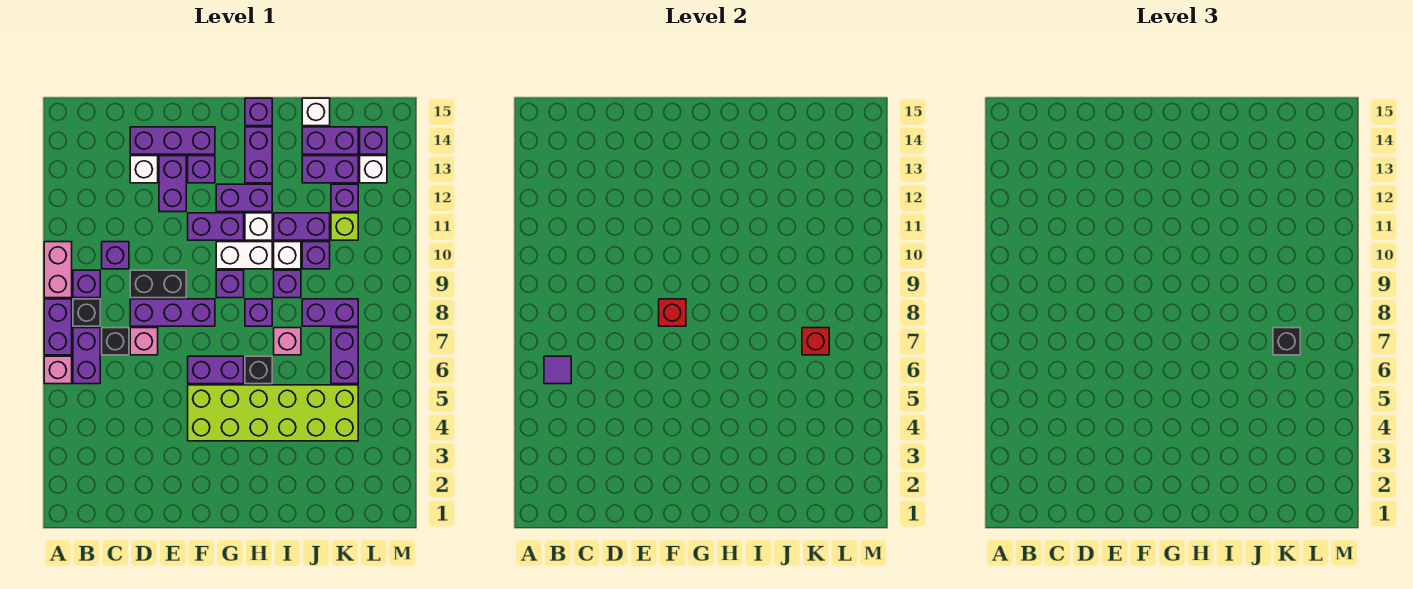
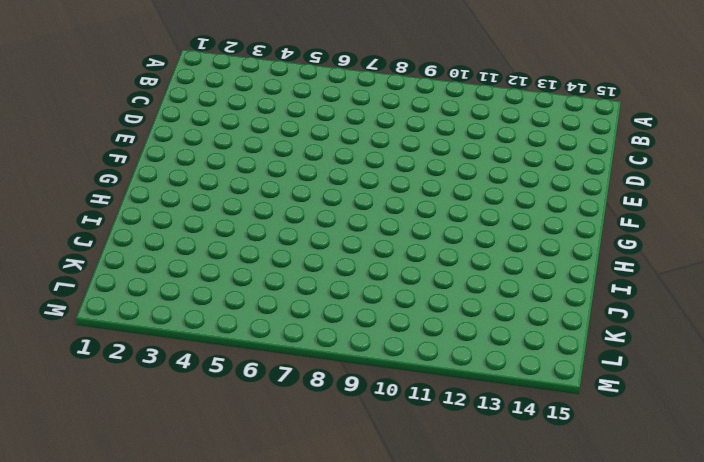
none -> pink brick A6 level 1
none -> purple brick A7:A8 level 1
none -> pink brick A9:A10 level 1
none -> purple brick B6:B7 level 1

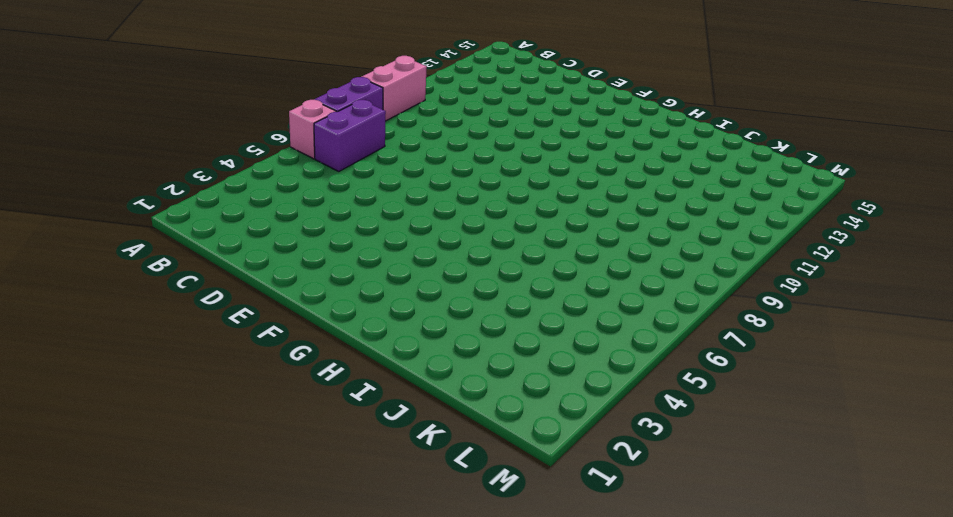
none -> black brick B8 level 1
none -> purple brick B9 level 1
none -> black brick C7 level 1
none -> purple brick C10 level 1

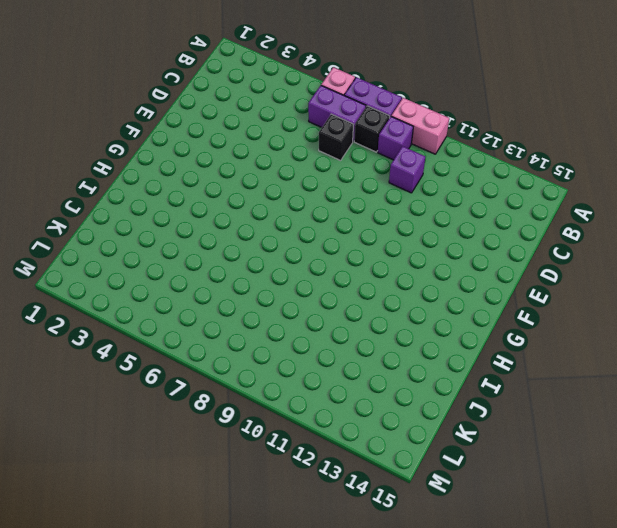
none -> pink brick D7 level 1
none -> purple brick D8:F8 level 1
none -> black brick D9:E9 level 1
none -> white brick D13 level 1

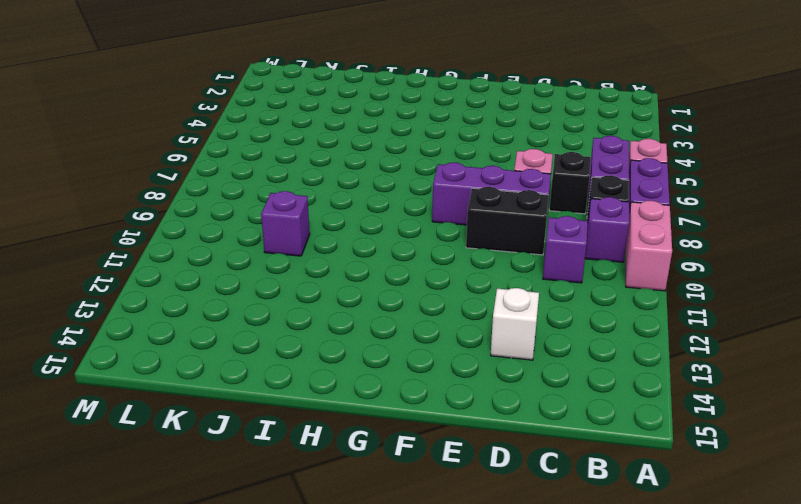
none -> purple brick D14:F14 level 1
none -> purple brick E12:E13 level 1
none -> lime brick F4:K5 level 1
none -> purple brick F6:G6 level 1

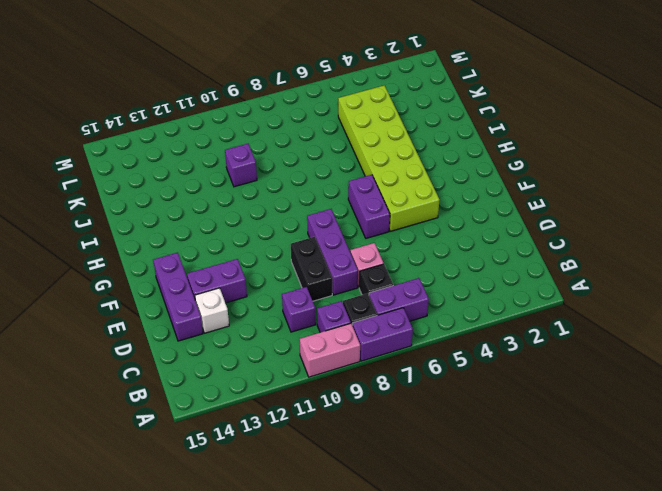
none -> pink brick A6 level 1
none -> purple brick F11:G11 level 1
none -> purple brick F13 level 1
none -> purple brick G9 level 1

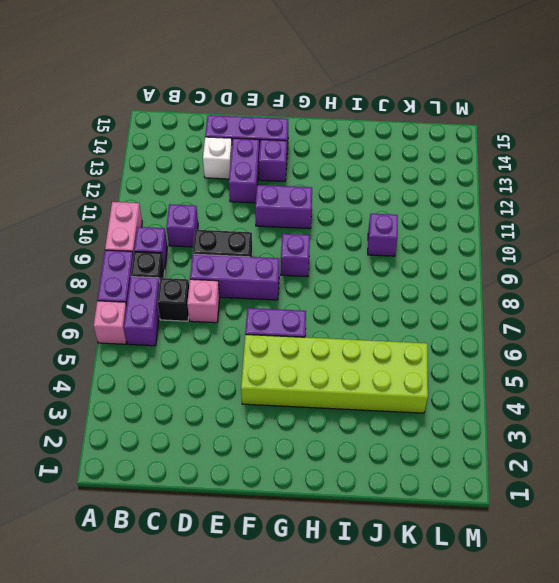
none -> white brick G10:H10 level 1
none -> purple brick G12:H12 level 1
none -> black brick H6 level 1
none -> purple brick H8 level 1

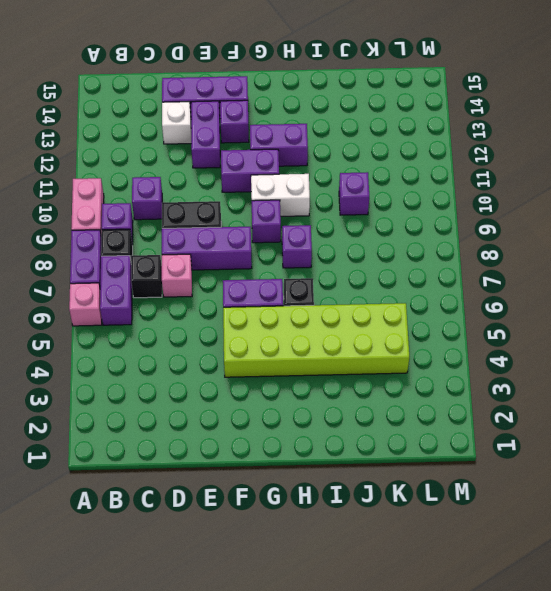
none -> white brick H11 level 1
none -> purple brick H13:H14 level 1
none -> purple brick H15 level 1
none -> pink brick I7 level 1

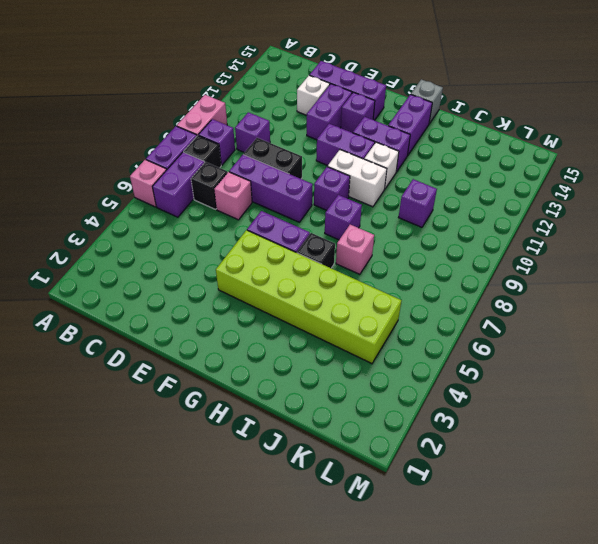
grey brick H15 level 1 -> purple brick H15 level 1
none -> purple brick I9 level 1
none -> white brick I10 level 1
none -> purple brick I11:J11 level 1
none -> purple brick J8:K8 level 1

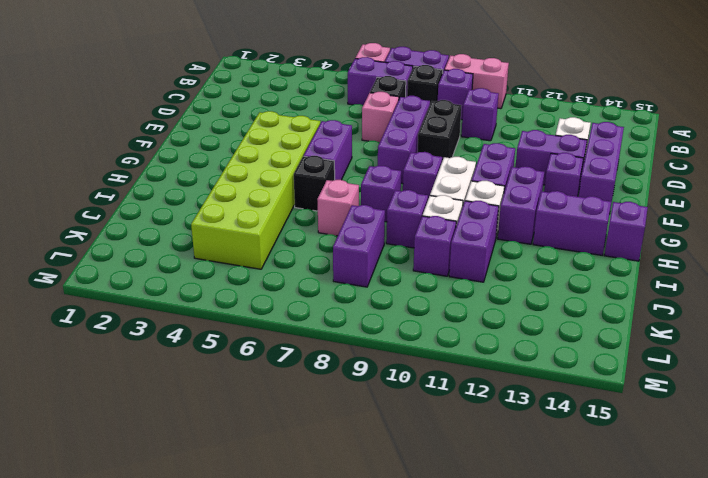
none -> purple brick J13:K13 level 1
none -> purple brick J14:K14 level 1
none -> white brick J15 level 1
none -> purple brick K6:K7 level 1

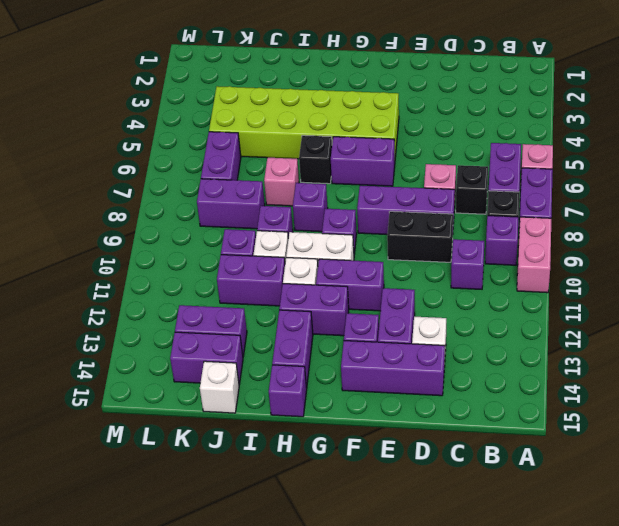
none -> lime brick K11 level 1
none -> purple brick K12 level 1
none -> white brick L13 level 1
none -> purple brick L14 level 1

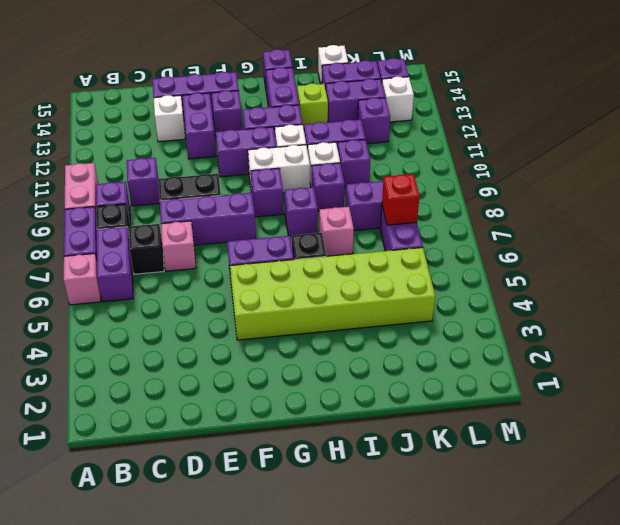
lime brick I13 level 1 -> lime brick K11 level 1
none -> purple tile B6 level 2
none -> red brick F8 level 2
none -> black brick K7 level 3

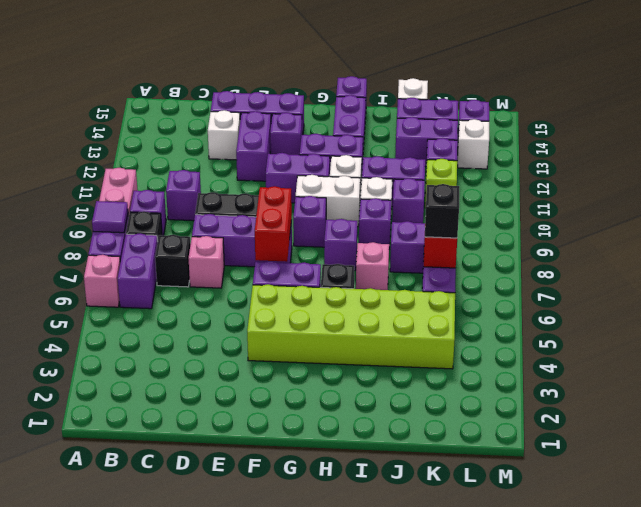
purple tile A8 level 2 -> purple tile B6 level 2
red brick F7:F8 level 2 -> red brick F8 level 2

